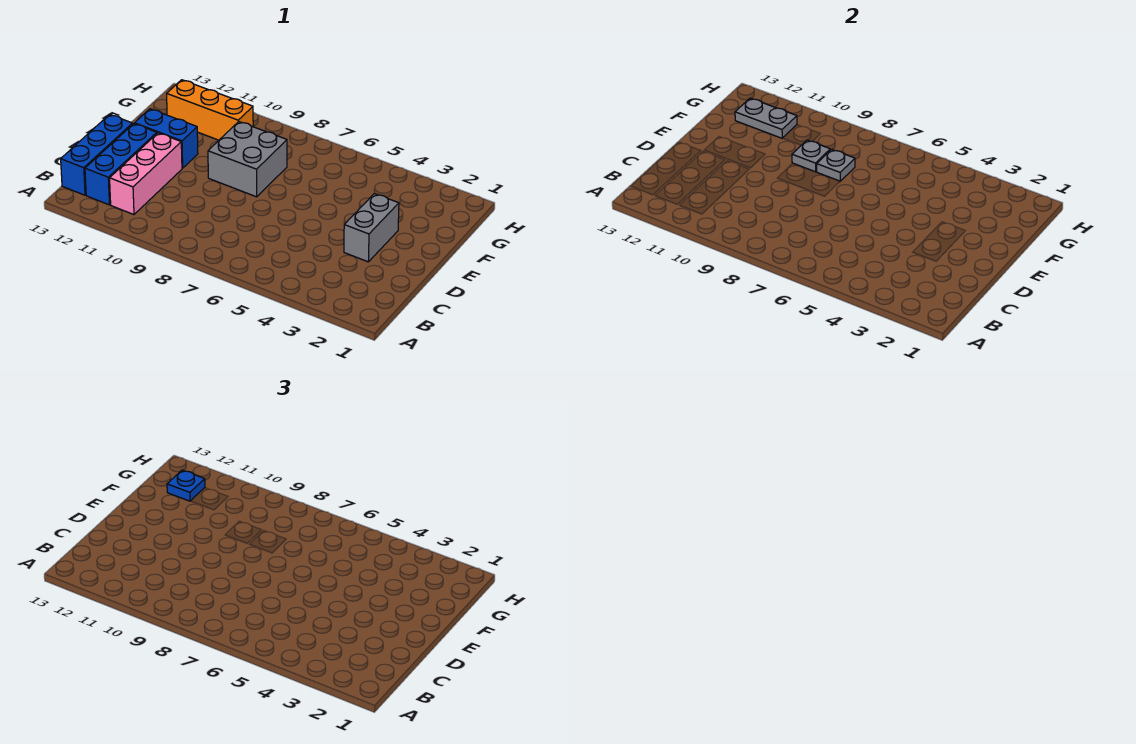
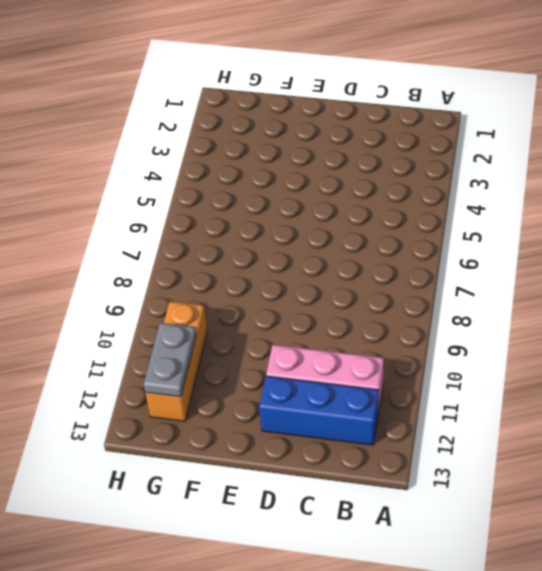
none -> blue brick B13:D13 level 1
none -> grey brick D3:E3 level 1

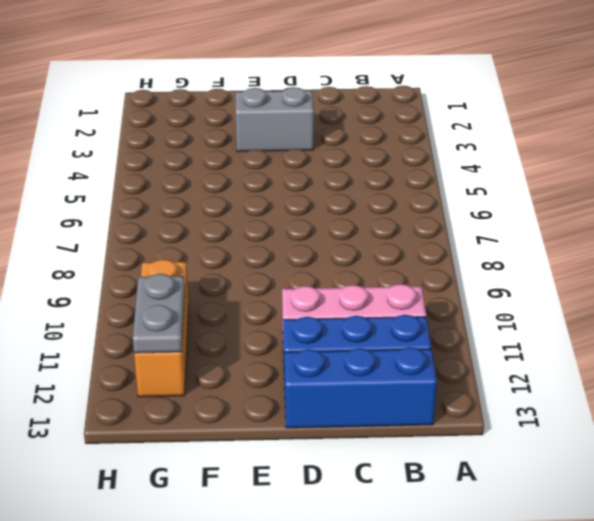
none -> grey brick E8:F9 level 1
none -> blue brick E11:E12 level 1

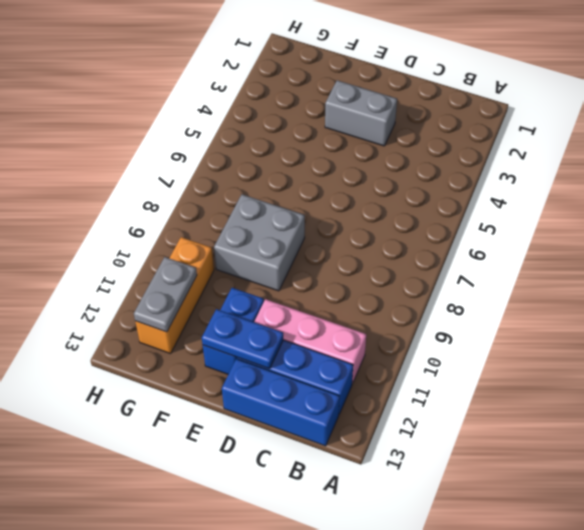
blue plate D12:E12 level 2 -> none
none -> grey plate F8 level 2
none -> grey plate F9 level 2

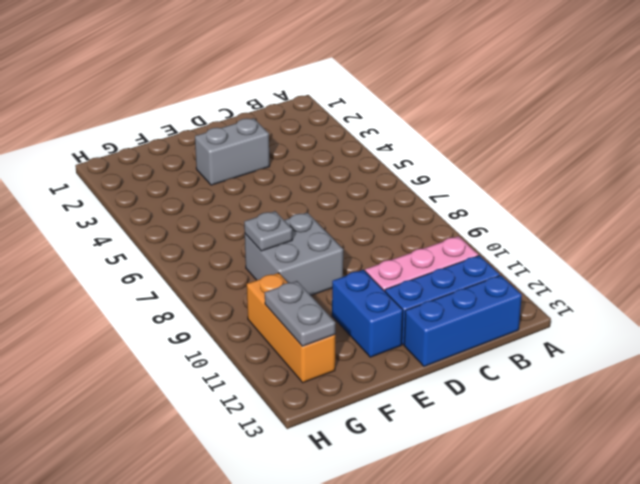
none -> grey plate F9 level 2
none -> blue plate G12 level 3

